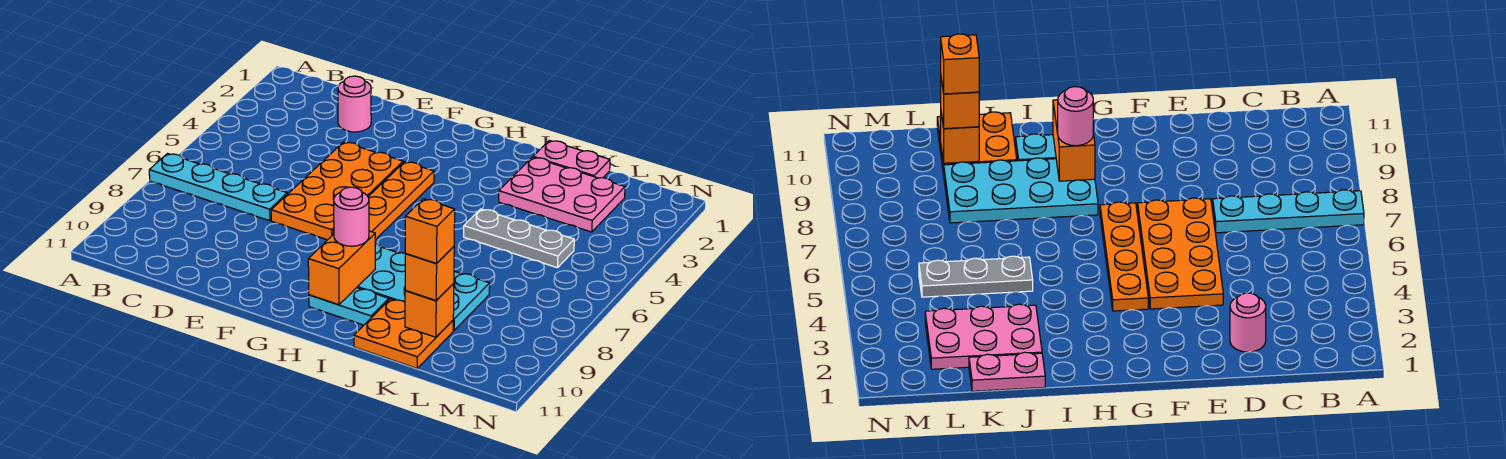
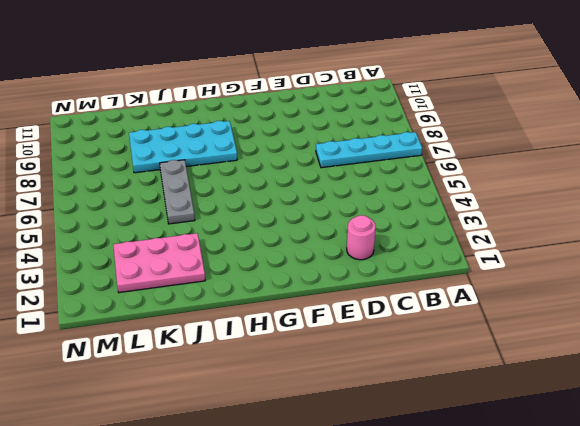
grey plate J5:J7 level 1 -> grey plate J5:L5 level 1
none -> orange plate E4:F7 level 1
none -> orange plate G4:G7 level 1
none -> cyan plate H10:I10 level 1

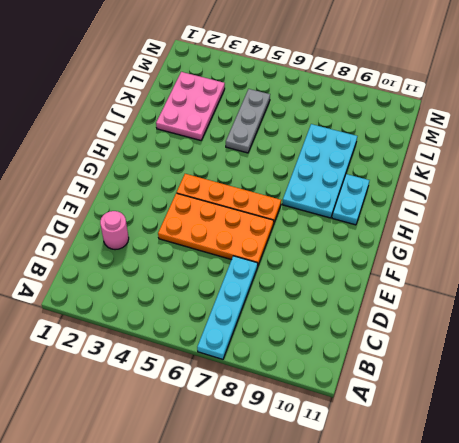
none -> pink plate J1:K1 level 1
none -> orange plate J10:K11 level 1
none -> orange brick H9:H10 level 2

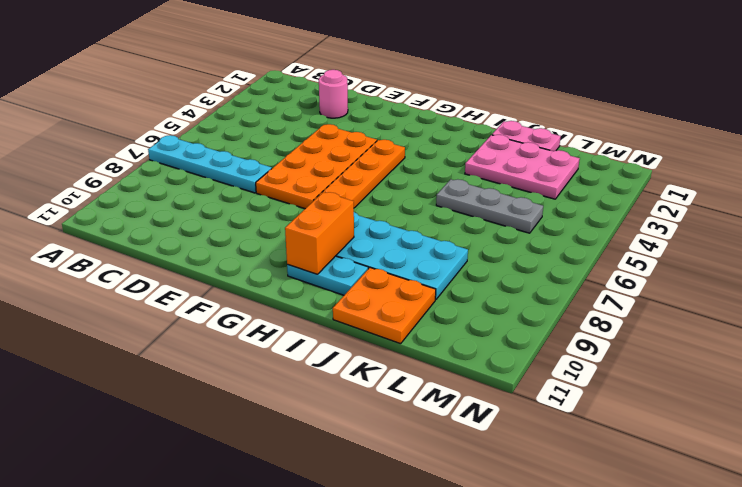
none -> orange brick K10 level 2
none -> pink round brick H9 level 3
none -> orange brick K10 level 3

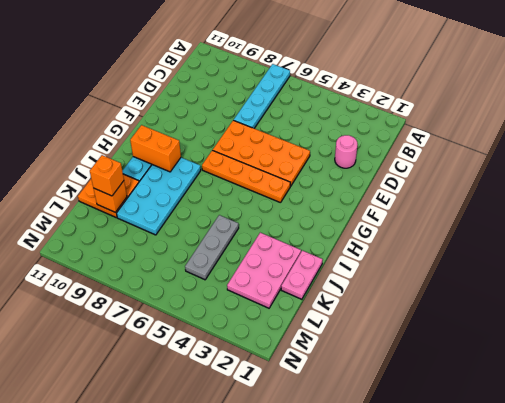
none -> pink round brick H9 level 3
none -> orange brick K10 level 4

